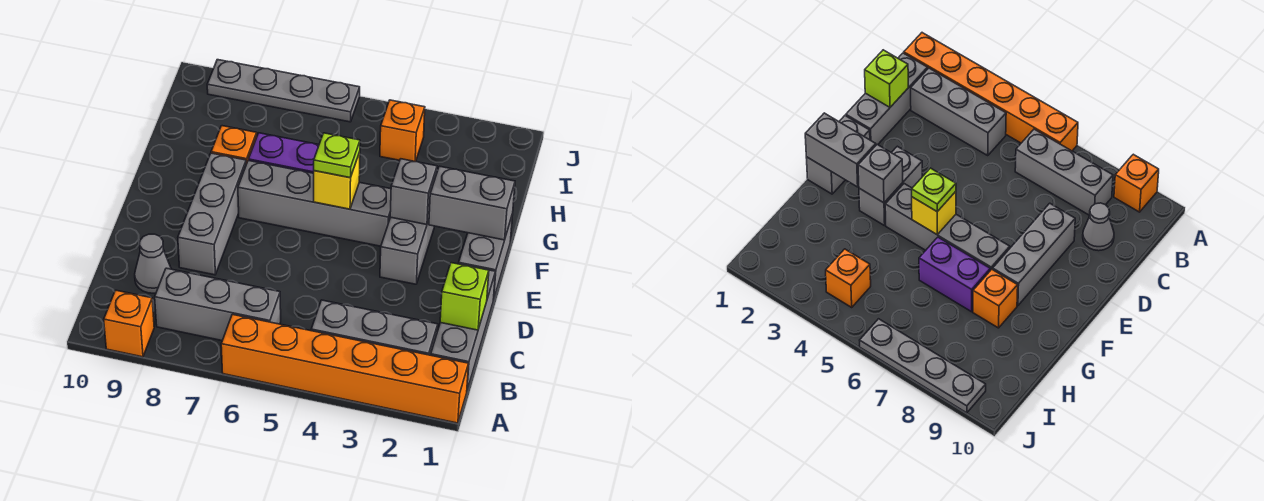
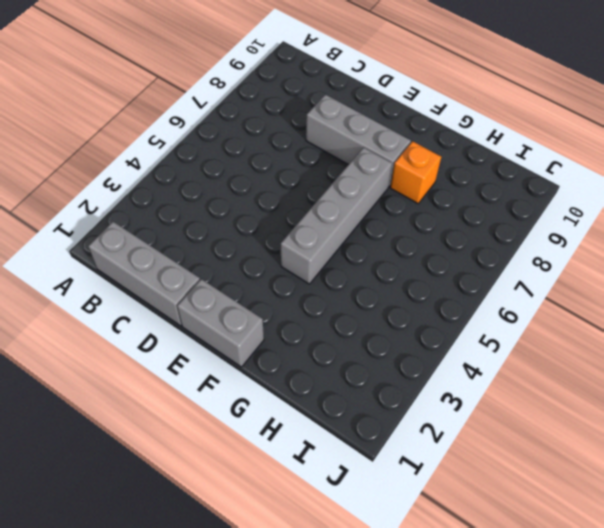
none -> orange brick A1:A6 level 1
none -> orange brick A9 level 1
none -> grey brick B2:B4 level 1

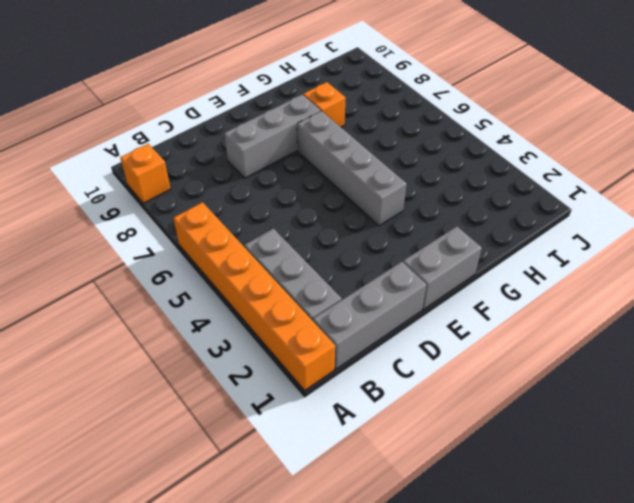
none -> grey brick B6:B8 level 1
none -> grey cone C9 level 1
none -> grey brick E3:F3 level 1

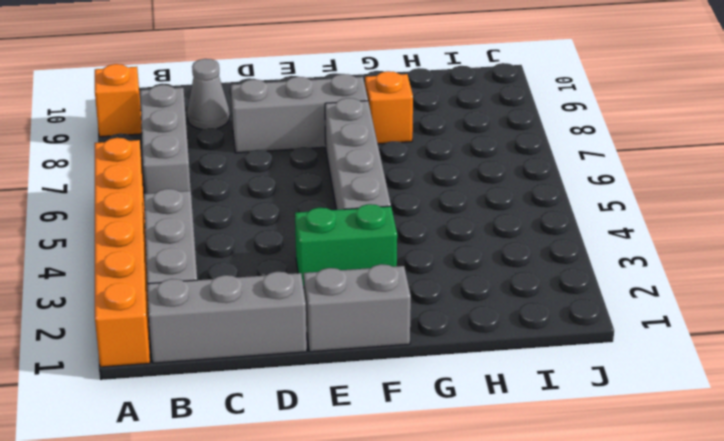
green brick E3:F3 level 1 -> grey brick E3:F3 level 1
none -> purple brick G6:G7 level 1
none -> orange brick I4 level 1
none -> grey plate J6:J9 level 1

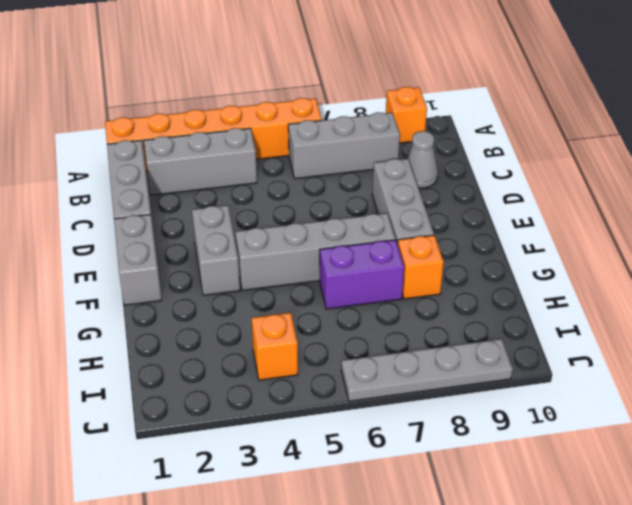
none -> lime brick C1 level 2
none -> grey brick F1:F2 level 2
none -> grey brick F3 level 2

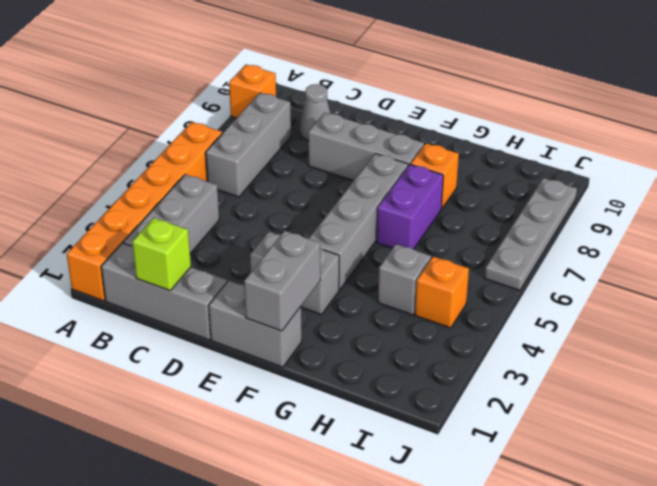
grey brick H4 level 1 -> grey brick F3 level 2
none -> yellow brick F5 level 2
none -> lime plate F5 level 3

